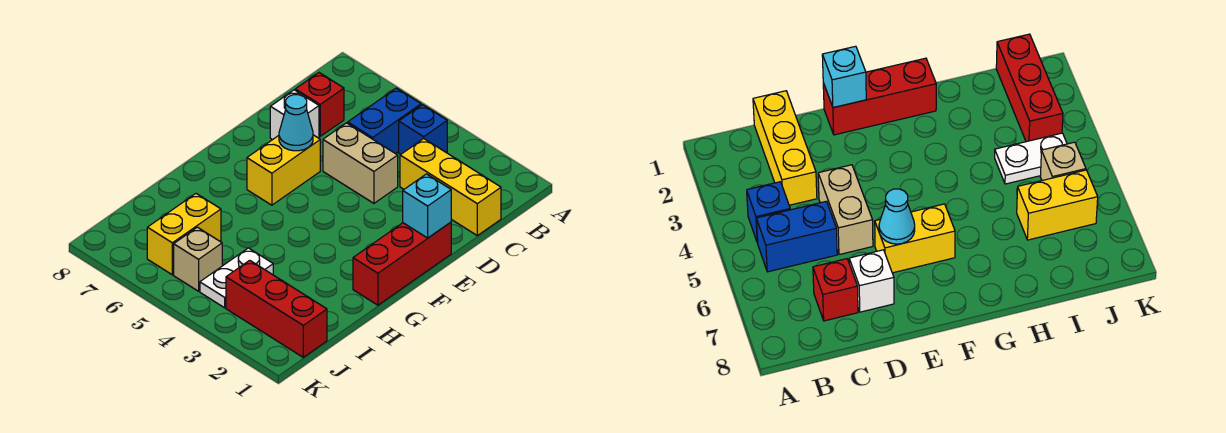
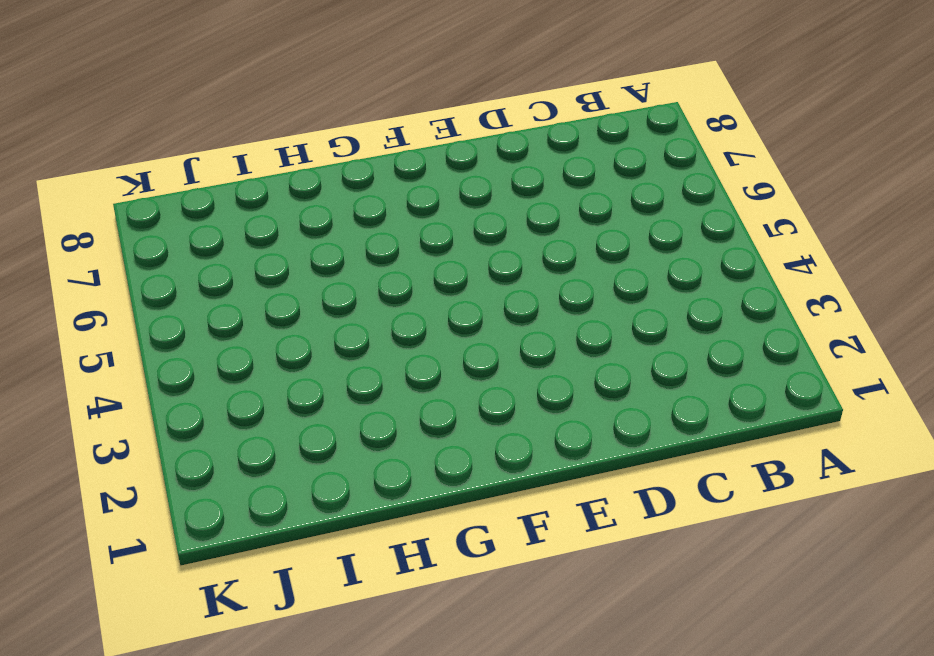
none -> blue brick B4 level 1
none -> blue brick B5:C5 level 1
none -> yellow brick C1:C3 level 1

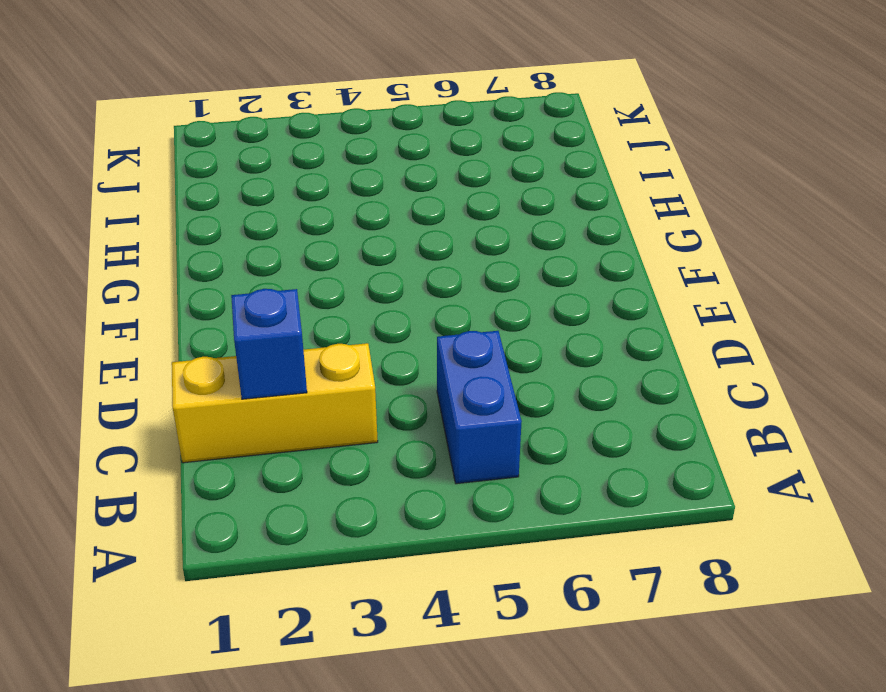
blue brick C2 level 2 -> blue brick B4 level 1
none -> red brick C7 level 1
none -> tan brick D4:D5 level 1
none -> white brick D7 level 1

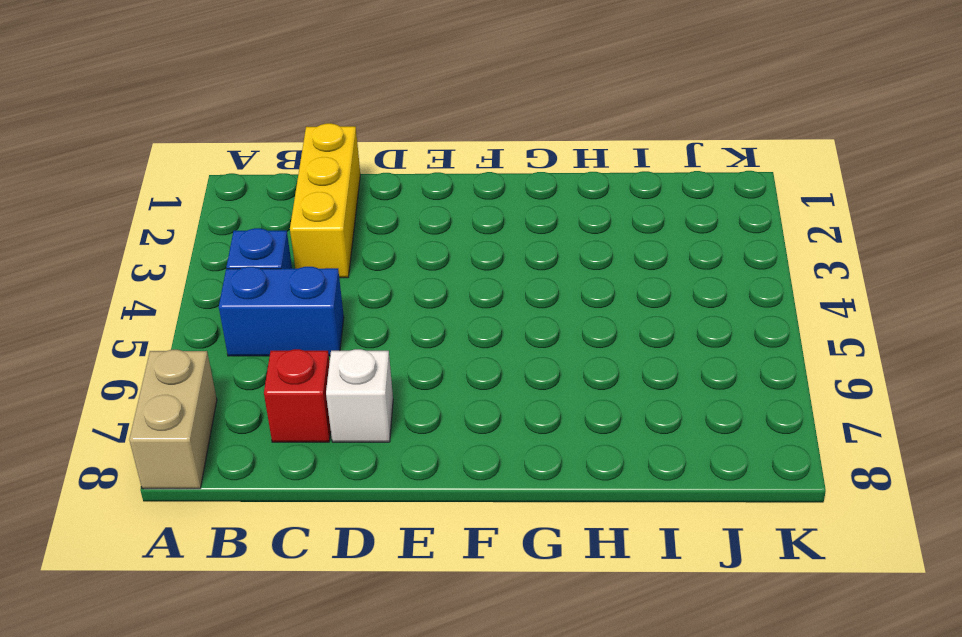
tan brick A7:A8 level 1 -> tan brick D4:D5 level 1
none -> red brick E1:G1 level 1
none -> yellow brick E6:F6 level 1
none -> white plate I4:J4 level 1

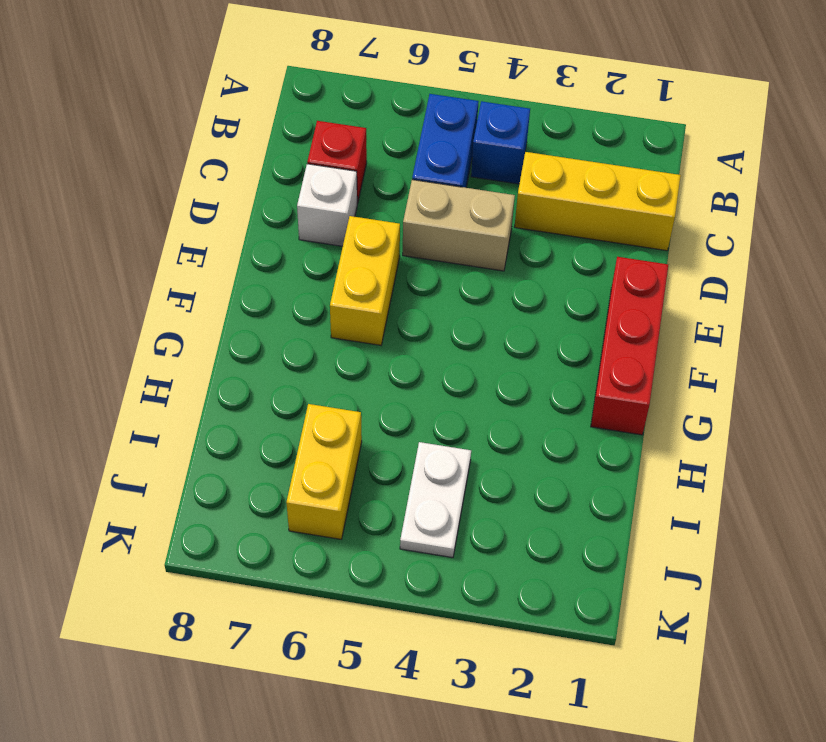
none -> red brick J1:J3 level 1
none -> tan brick J5 level 1
none -> cyan brick E1 level 2

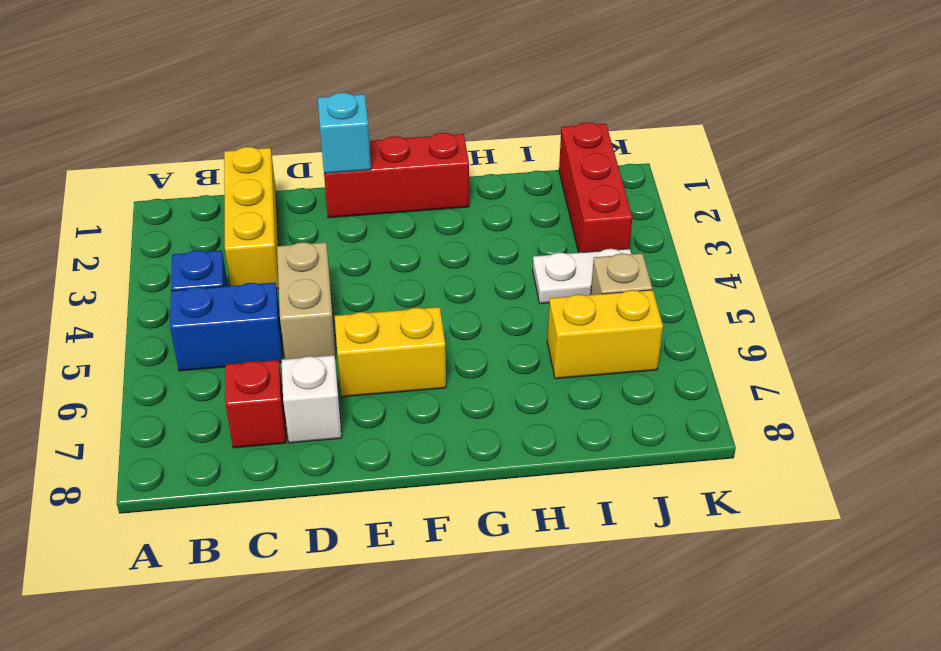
none -> cyan cone E6 level 2

